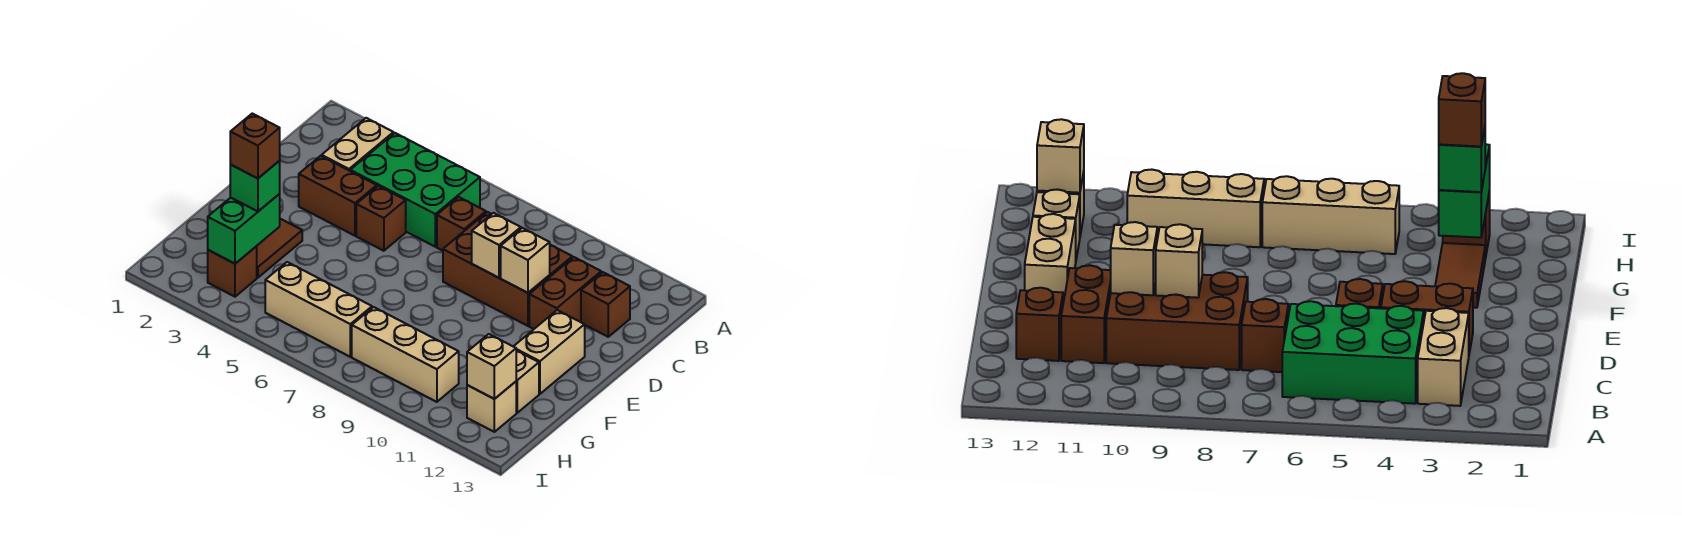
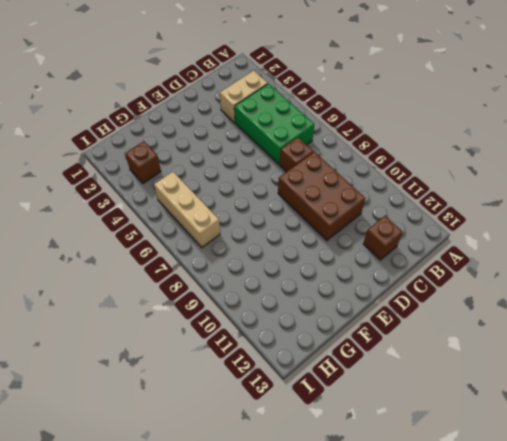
none -> brown brick C11:D11 level 1
none -> brown brick D3:D4 level 1
none -> brown brick D5 level 1

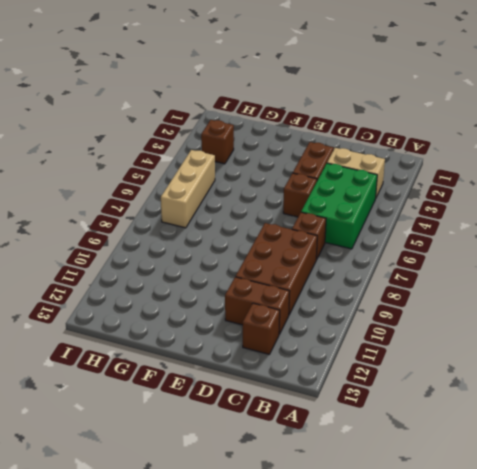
none -> tan brick E12:F12 level 1
none -> brown tile F3:G3 level 1
none -> tan brick G12 level 1

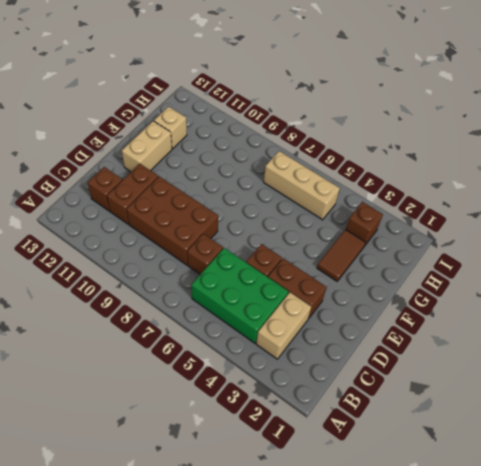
none -> tan brick H8:H10 level 1
none -> tan brick H12 level 1
none -> tan brick D9 level 2

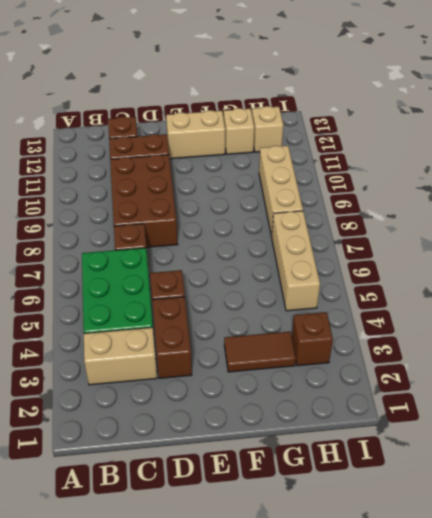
none -> tan brick D9 level 2
none -> tan brick D10 level 2
none -> green brick G3:H3 level 2

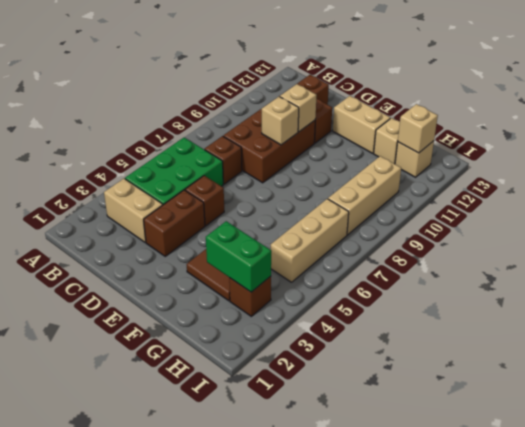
none -> green brick G3 level 3
none -> brown brick G3 level 4

